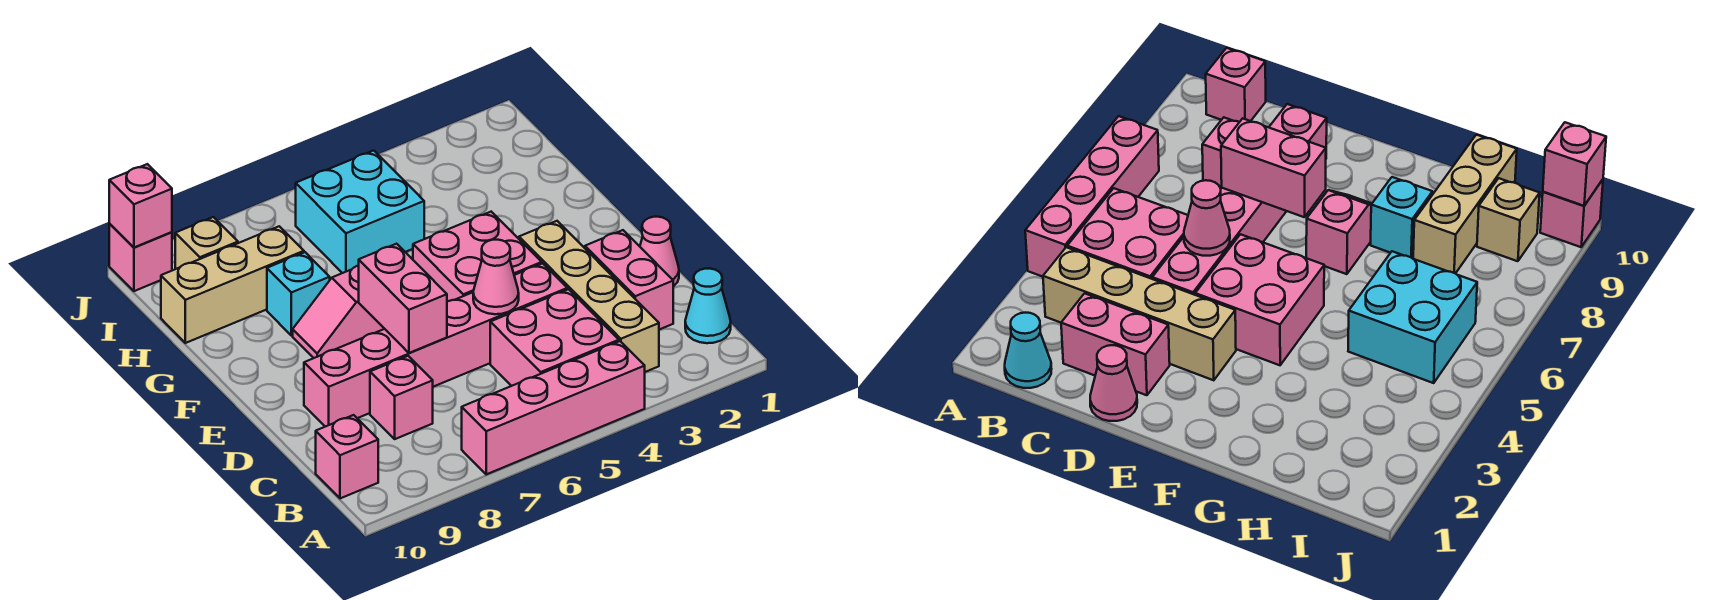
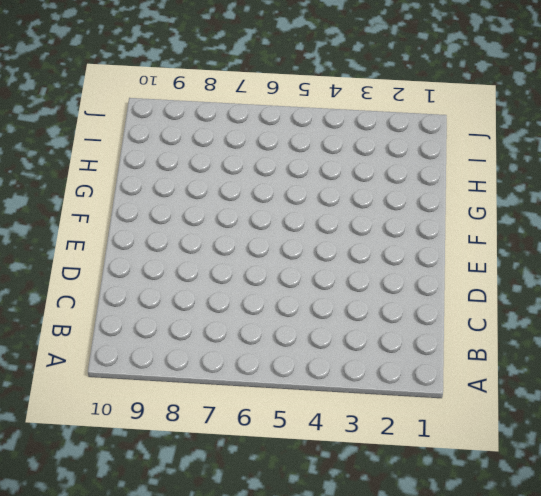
none -> pink brick A4:A7 level 1
none -> cyan cone B1 level 1
none -> tan brick B3:E3 level 1

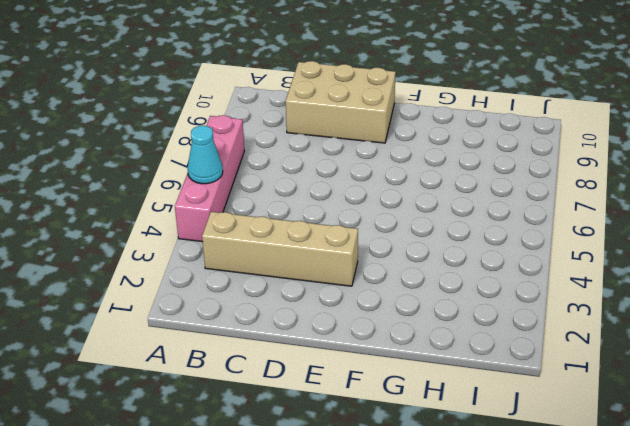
cyan cone A5 level 2 -> cyan cone B1 level 1
tan brick C9:E10 level 1 -> pink brick D4:D9 level 1
none -> pink brick B4:C5 level 1
none -> pink brick B10 level 1
none -> pink brick C2:D2 level 1

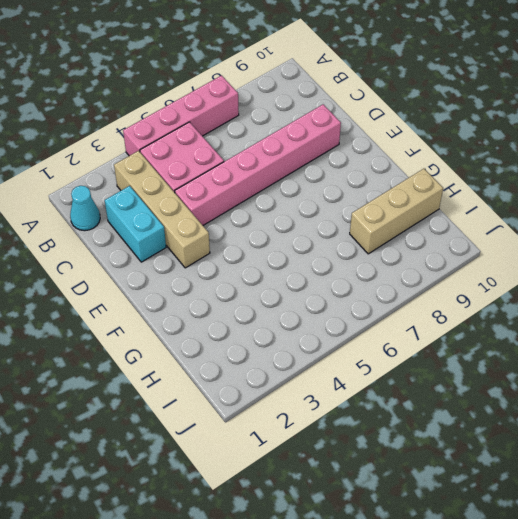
cyan brick C2:D2 level 1 -> pink brick C2:D2 level 1
none -> pink brick B10 level 1
none -> pink brick C8 level 1
none -> pink cone D1 level 1

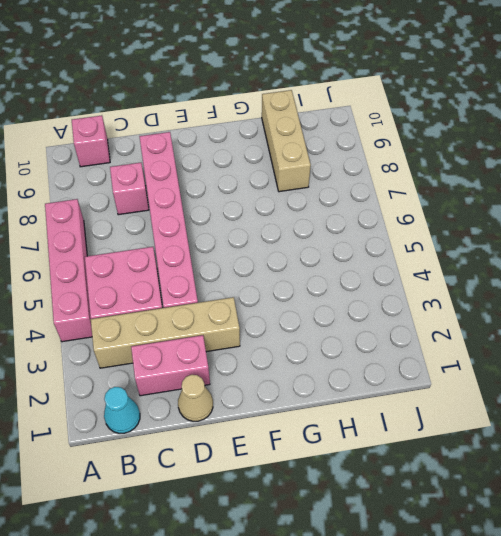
tan cone D1 level 1 -> pink cone D1 level 1
none -> pink brick E4:F5 level 1
none -> pink slope F7:F8 level 1 top 7
none -> cyan brick G8 level 1

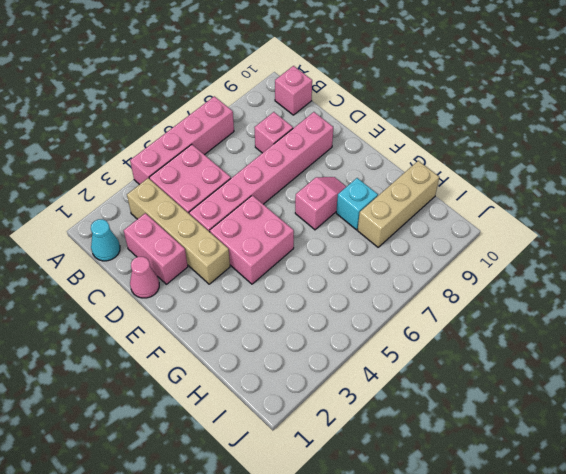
none -> cyan brick H5:I6 level 1
none -> tan brick I9 level 1
none -> pink brick J10 level 1

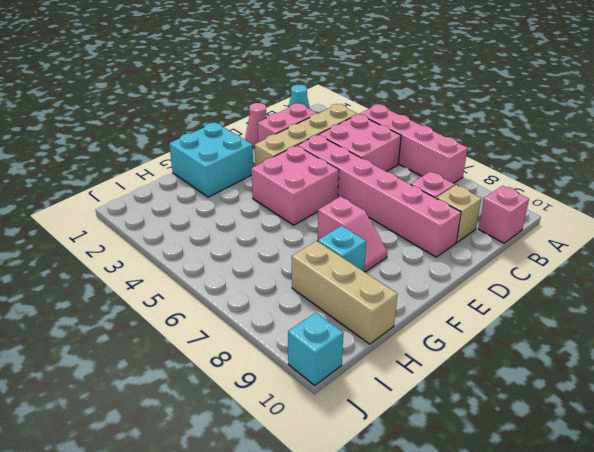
tan brick C9 level 1 -> tan brick I9 level 1
cyan brick F1:G2 level 1 -> cyan brick H5:I6 level 1
cyan brick J10 level 1 -> pink brick J10 level 1
none -> pink cone D5 level 2
none -> pink brick D7:E7 level 2
none -> pink brick J10 level 2

